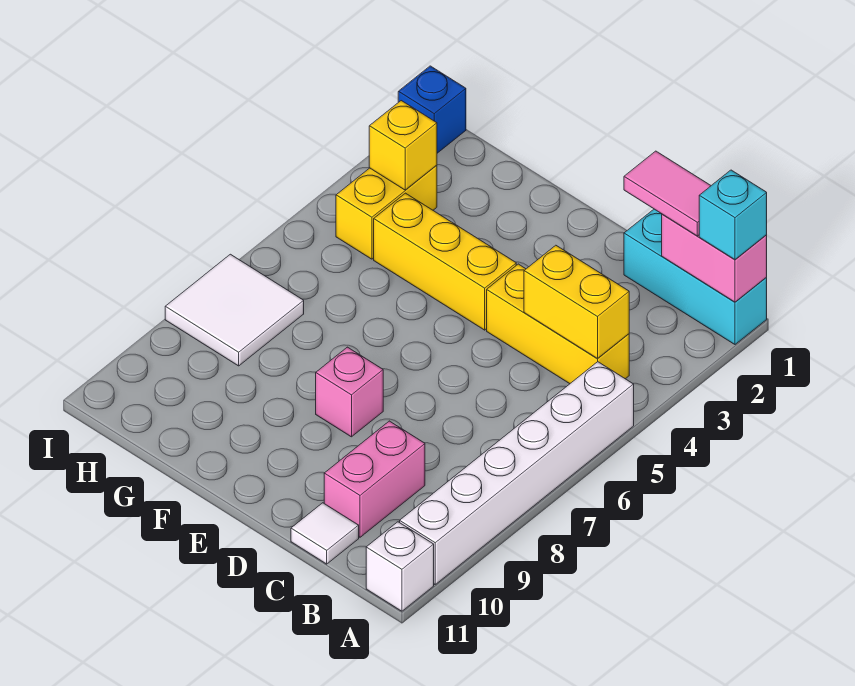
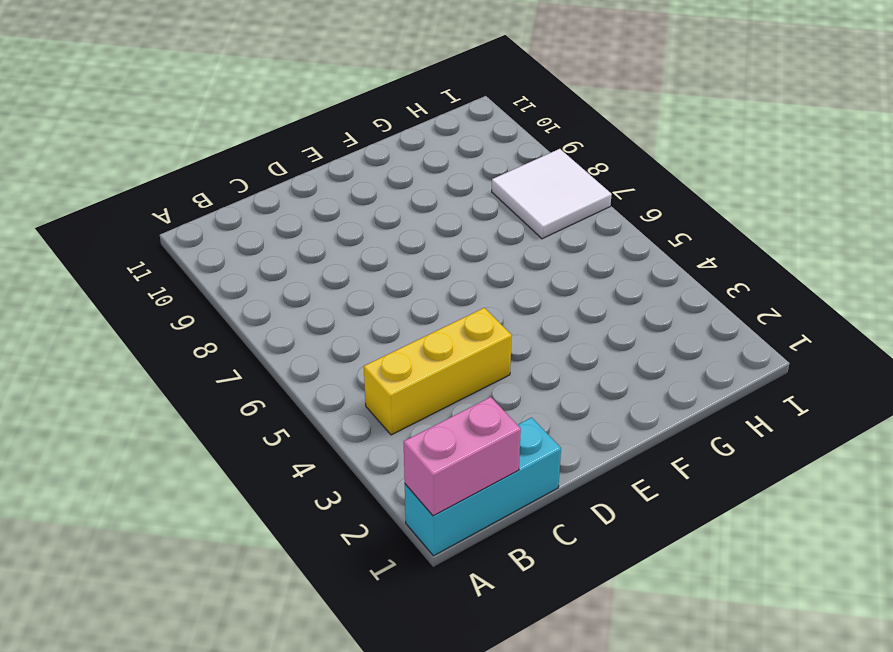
none -> white brick A5:A10 level 1
none -> white brick A11 level 1
none -> pink brick C9:C10 level 1

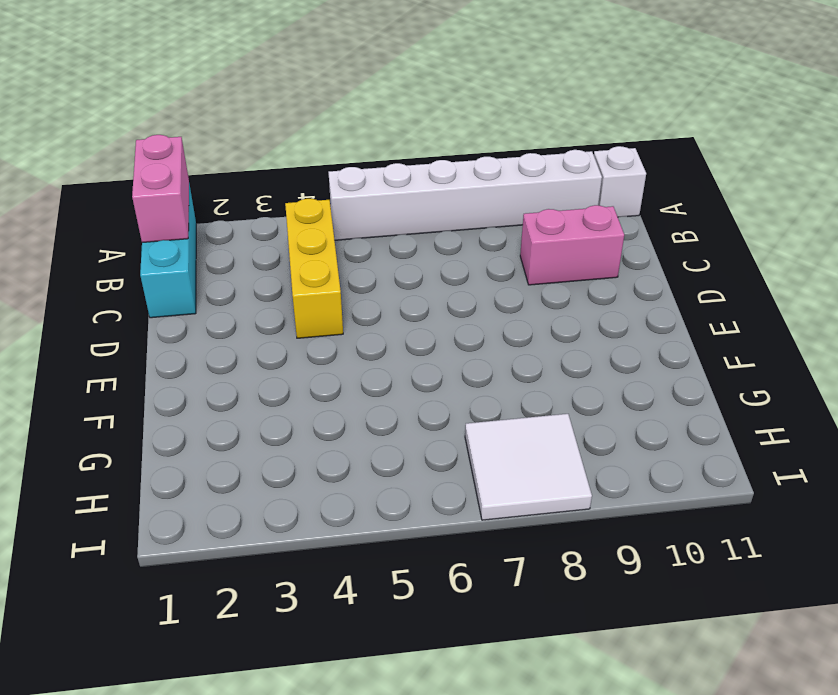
none -> white tile C11 level 1
none -> yellow brick E4:G4 level 1
none -> pink brick E8 level 1

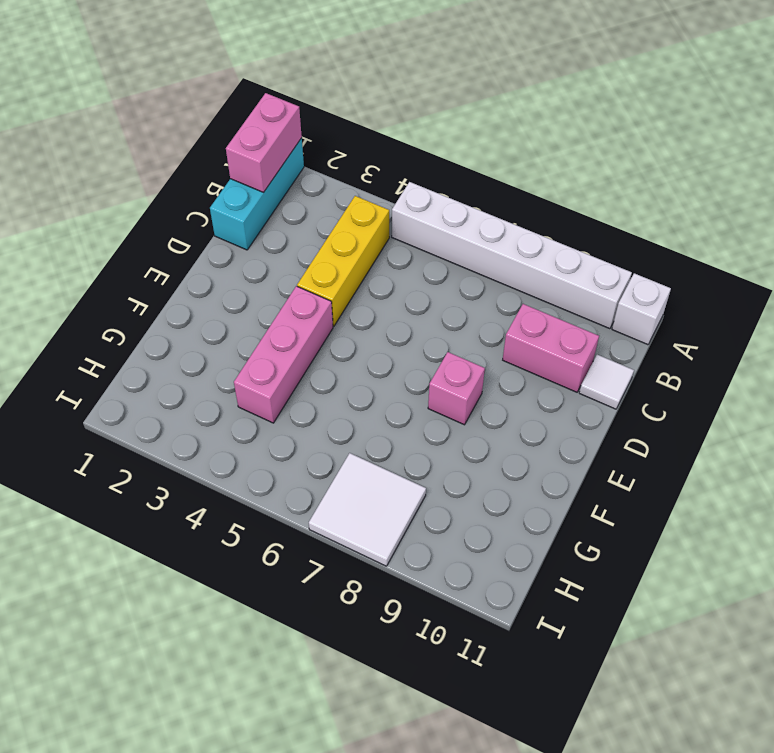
pink brick E4:G4 level 1 -> yellow brick E4:G4 level 1
none -> yellow brick H3:H4 level 1
none -> blue brick I1 level 1
none -> yellow brick B4:C4 level 2

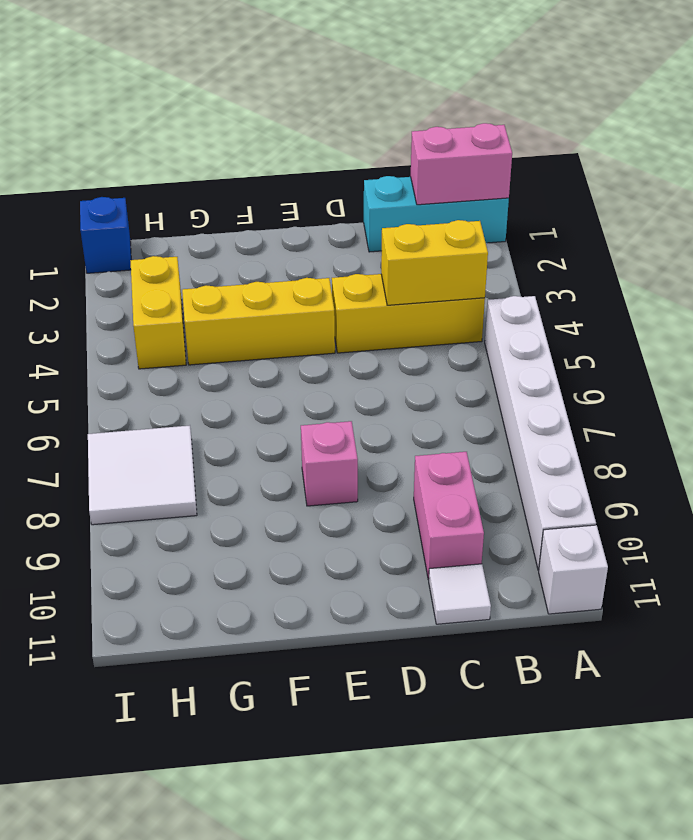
none -> yellow brick H3 level 2
none -> cyan brick A1 level 3
none -> pink tile B1:C1 level 3

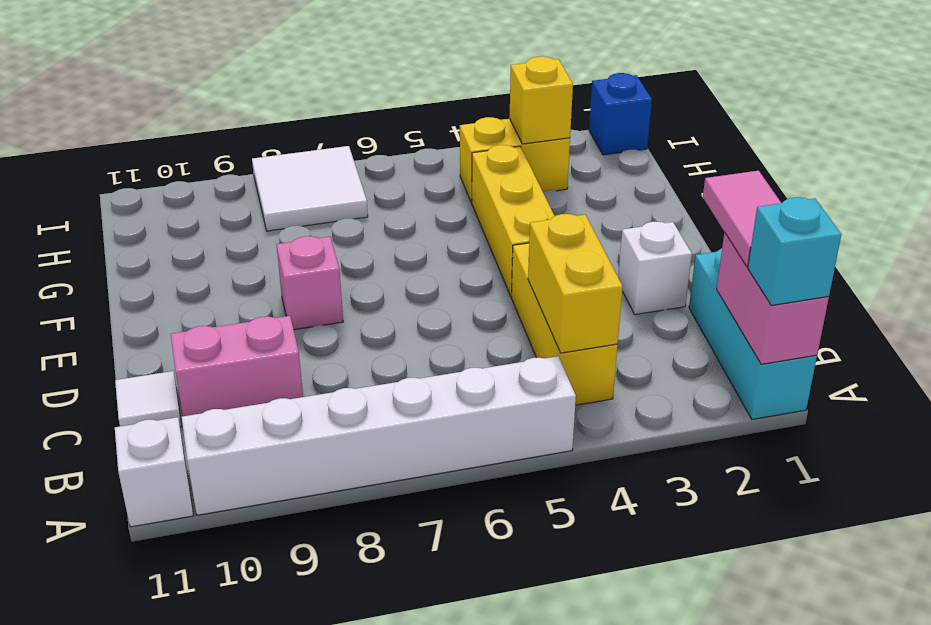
white brick D2 level 1 -> none

